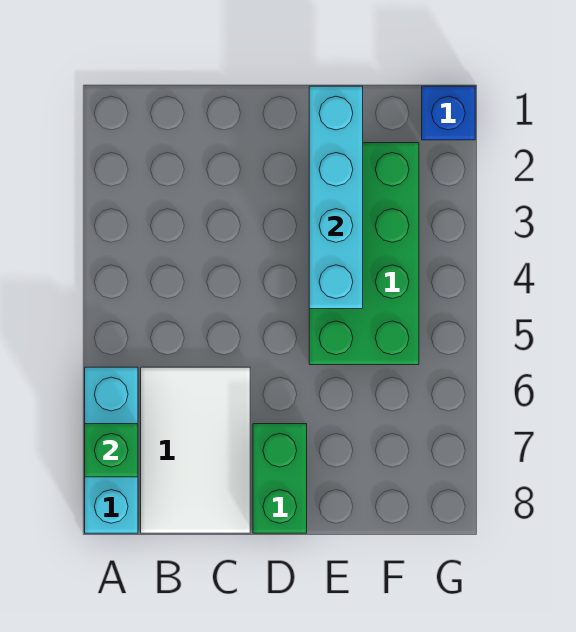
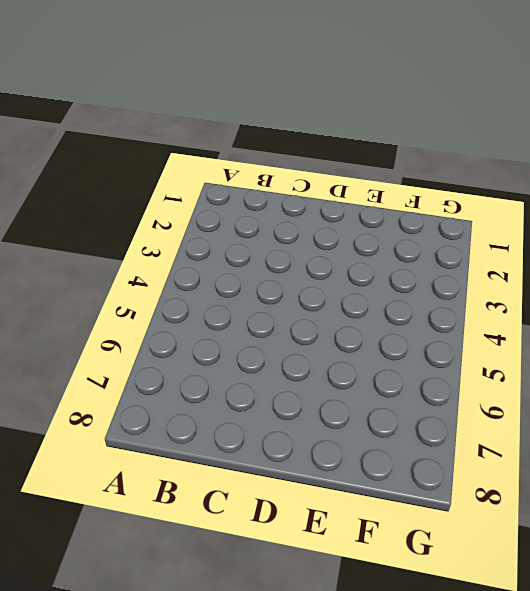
none -> cyan brick A6:A8 level 1
none -> white tile B6:C8 level 1

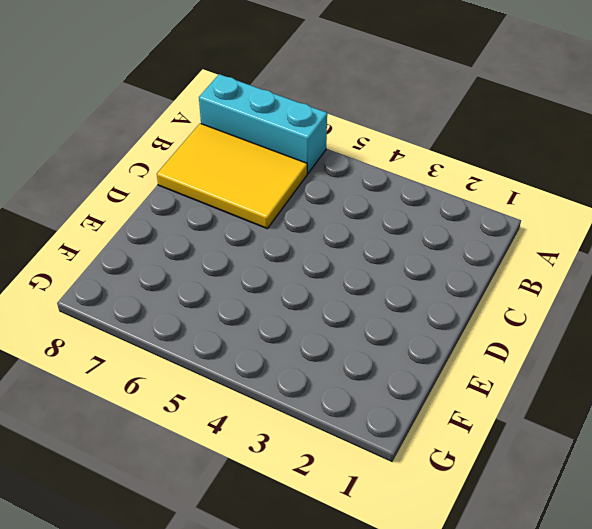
yellow tile B6:C8 level 1 -> white tile B6:C8 level 1
none -> green brick D7:D8 level 1
none -> green brick E2:F5 level 1

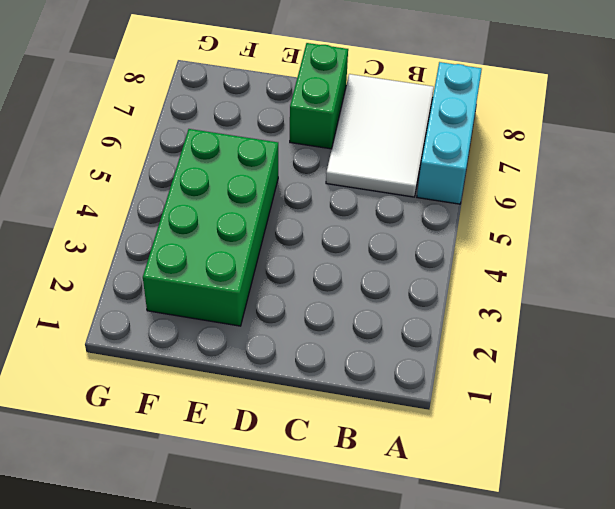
none -> blue brick G1 level 1
none -> green brick A7 level 2

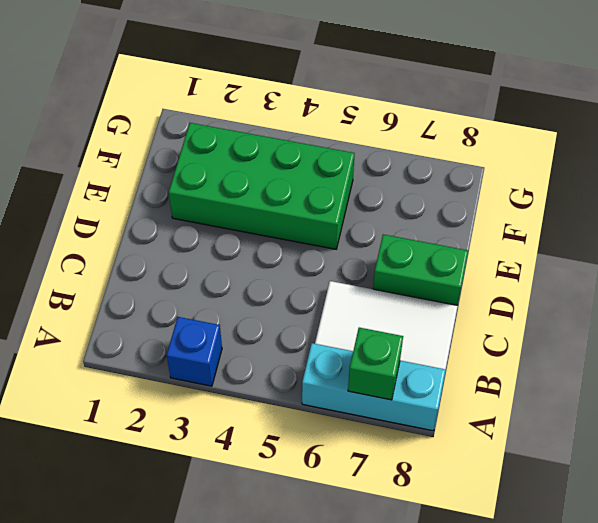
blue brick A3 level 1 -> blue brick G1 level 1
none -> cyan brick E1:E4 level 2

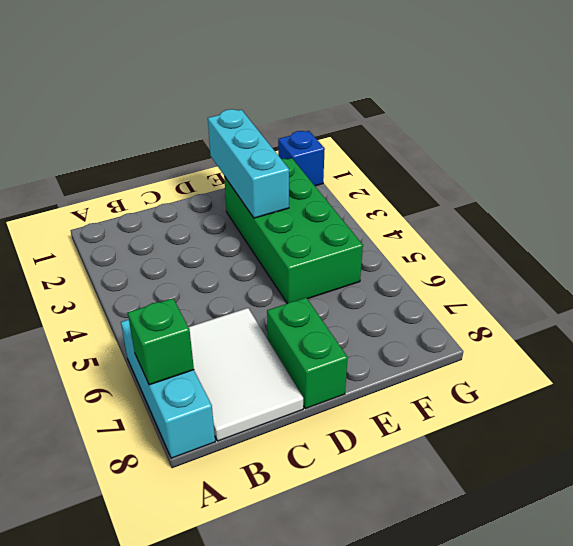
cyan brick E1:E3 level 2 -> cyan brick E1:E4 level 2

